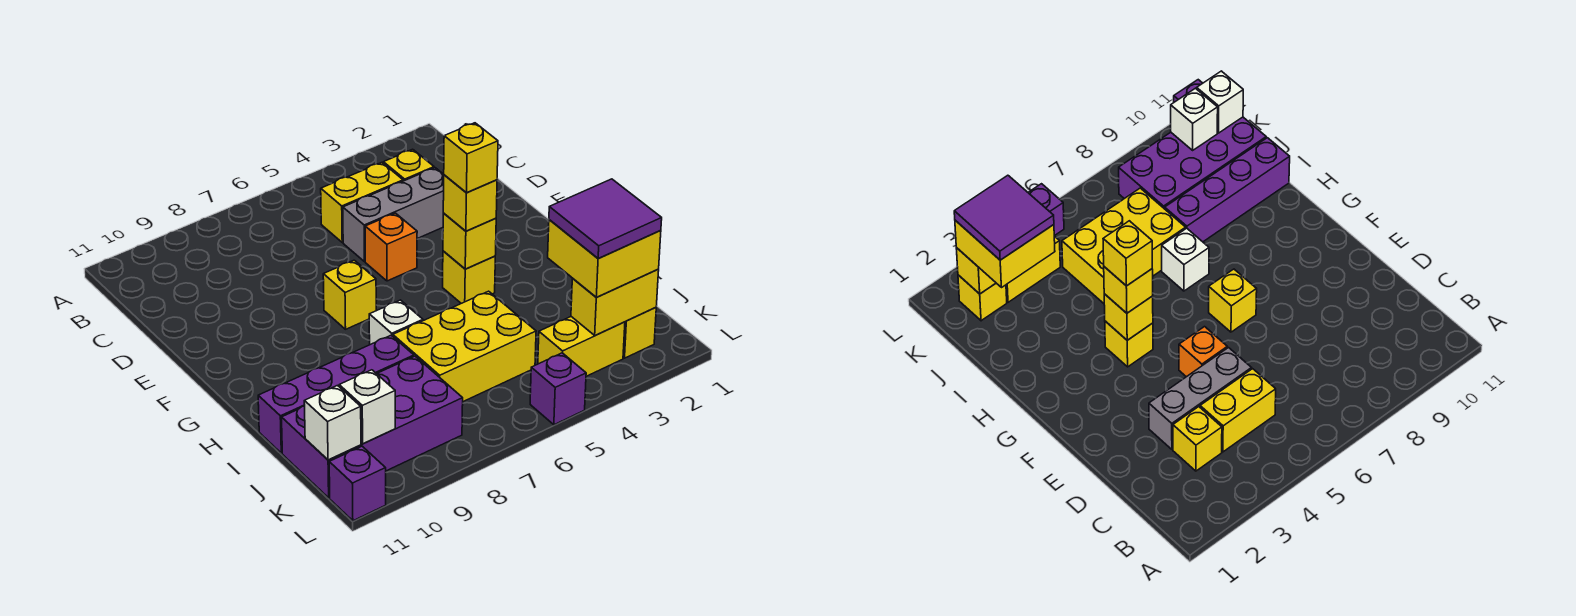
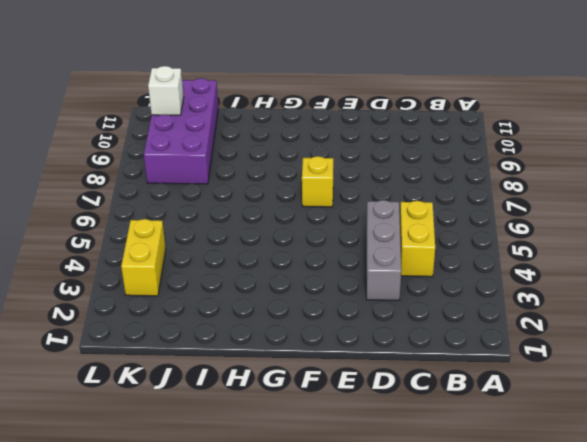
none -> yellow brick C3 level 1
none -> orange brick E5 level 1
none -> yellow brick G4 level 1

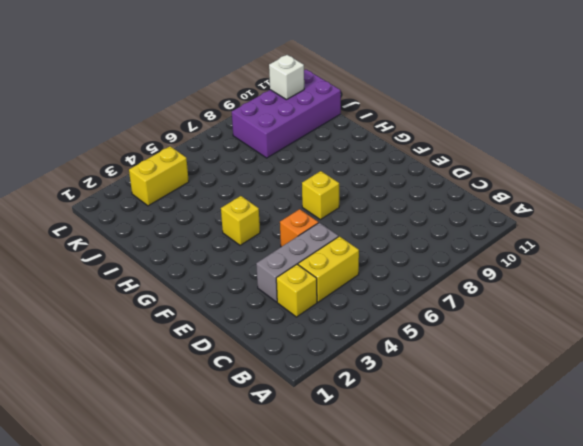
none -> white brick H7 level 1
none -> yellow brick I5:J7 level 1
none -> purple brick I8:I11 level 1

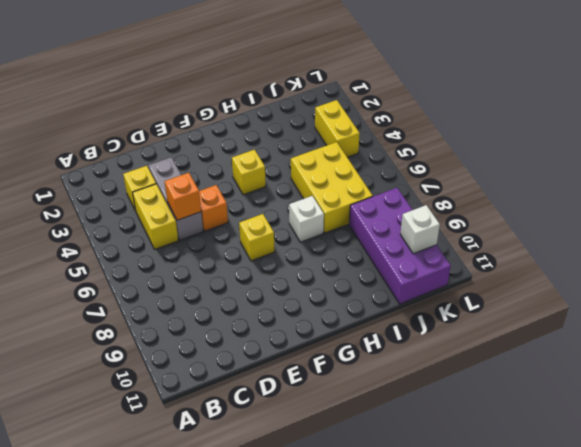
orange brick D5 level 2 -> none
none -> purple brick I8:I11 level 1
none -> yellow brick K2 level 1
none -> purple brick L5 level 1

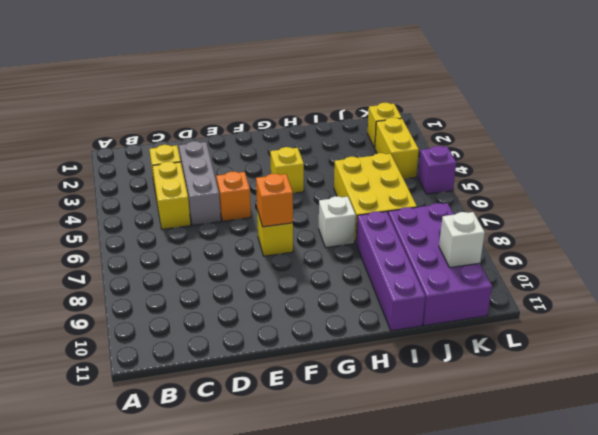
orange brick F7 level 2 -> none
none -> purple brick L11 level 1
none -> yellow brick G4 level 2
none -> yellow brick K2:K3 level 2

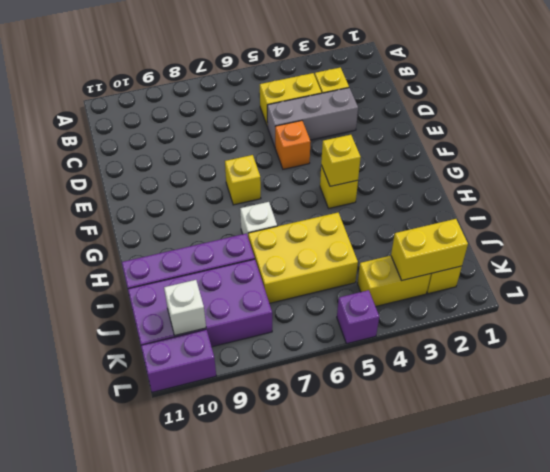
purple brick L10:L11 level 1 -> purple brick L11 level 1
none -> white brick K11 level 2
none -> yellow brick G4 level 3
none -> yellow brick J2:K3 level 3

